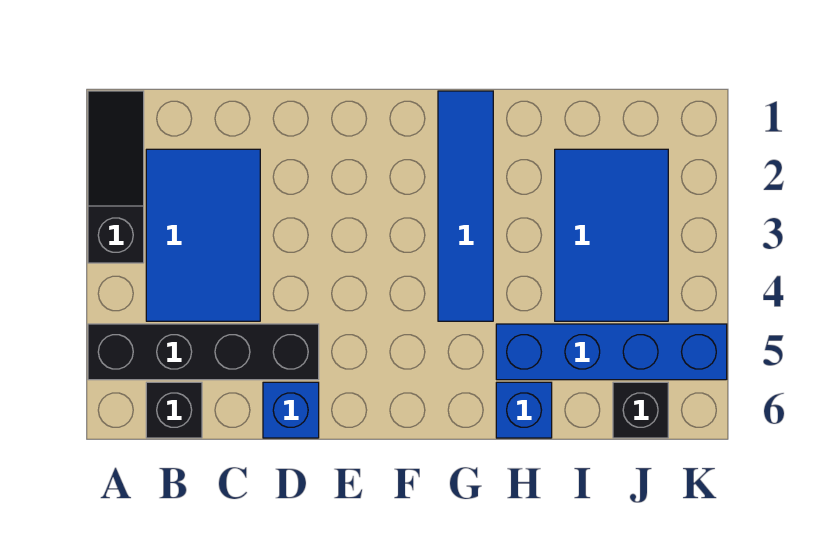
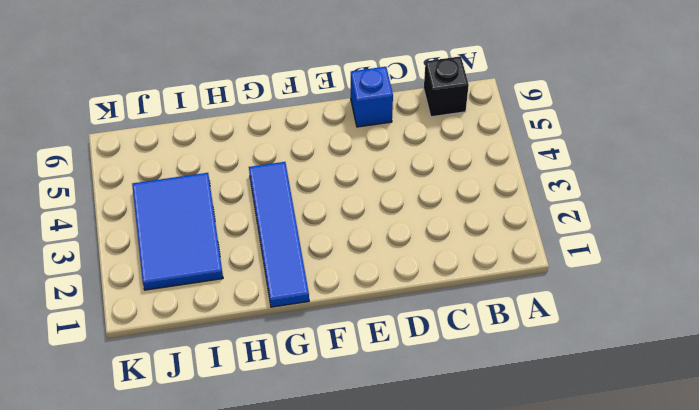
none -> black slope A1:A3 level 1 top 3
none -> black brick A5:D5 level 1

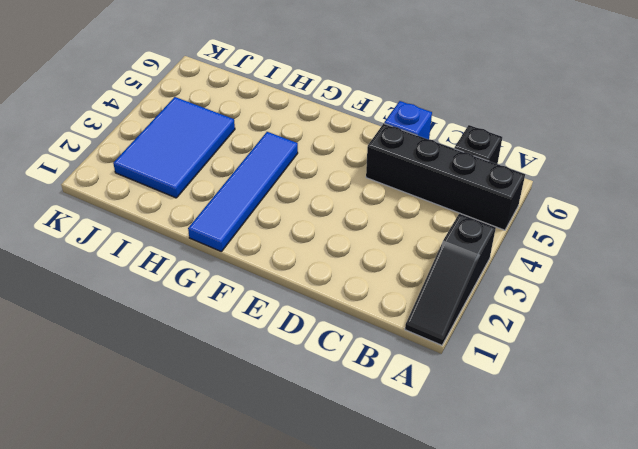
none -> blue tile B2:C4 level 1
none -> blue brick H5:K5 level 1

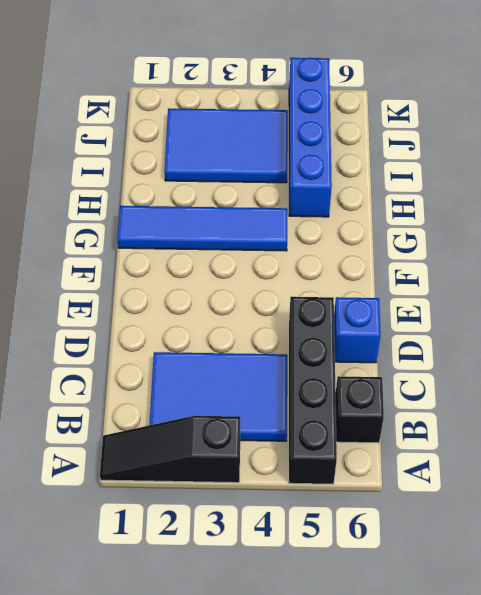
none -> blue brick H6 level 1
none -> black brick J6 level 1

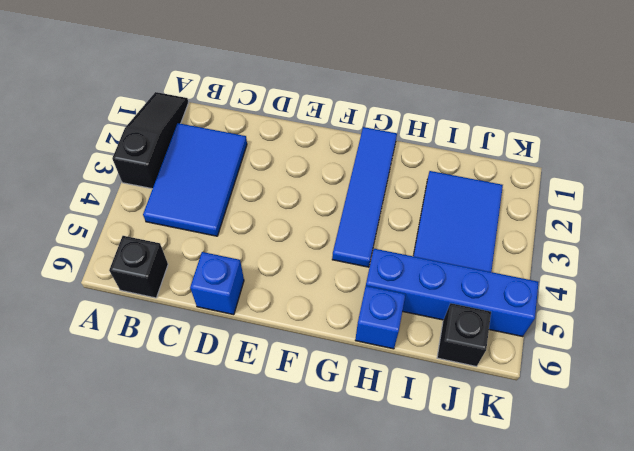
none -> black brick A5:D5 level 1

